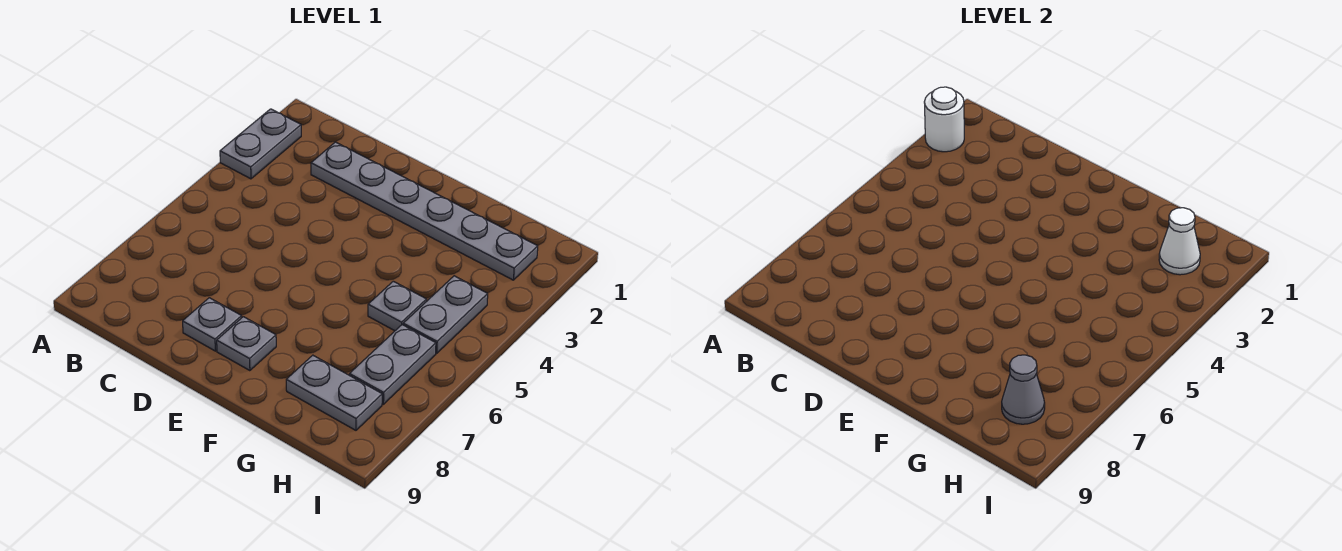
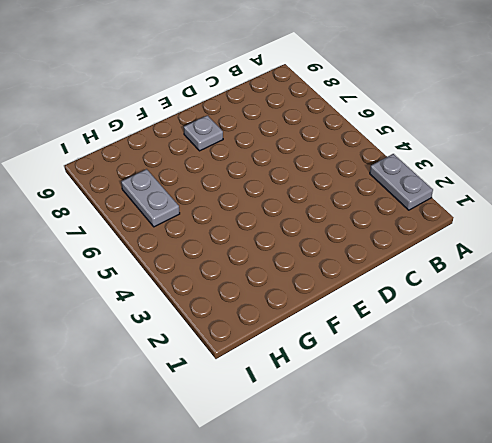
none -> grey plate C2:H2 level 1
none -> grey plate D8 level 1

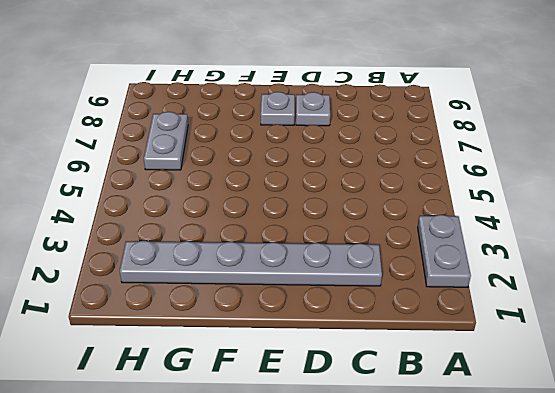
none -> grey plate G5 level 1
none -> grey plate G8:H8 level 1

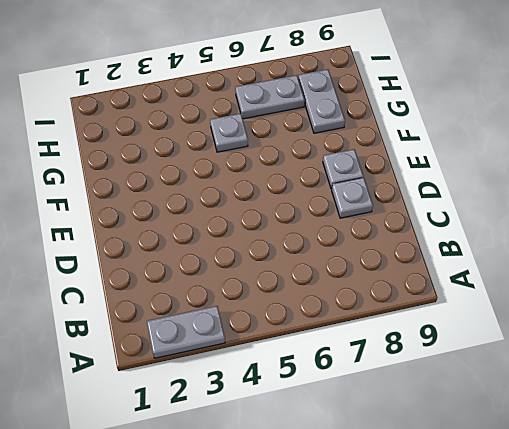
none -> grey plate C2:H2 level 1
none -> grey plate H4:H5 level 1

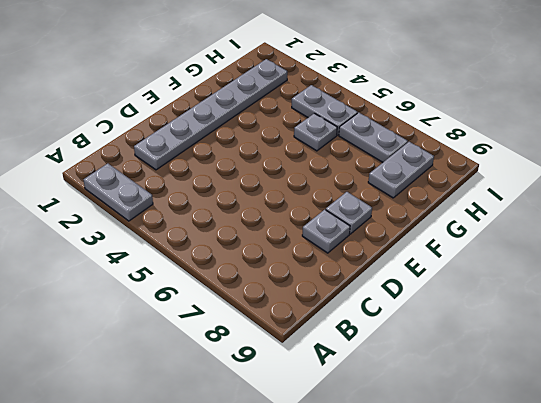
none -> white round brick A2 level 2
none -> white cone H2 level 2

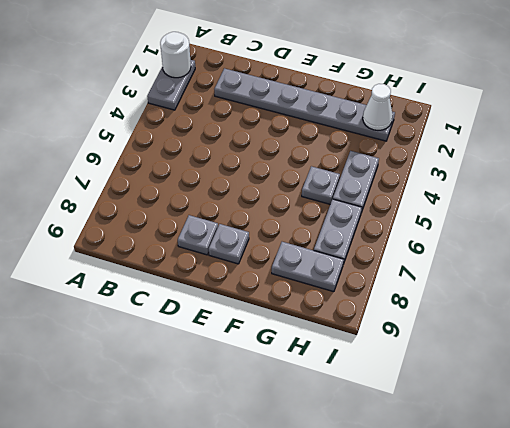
none -> grey cone H8 level 2

